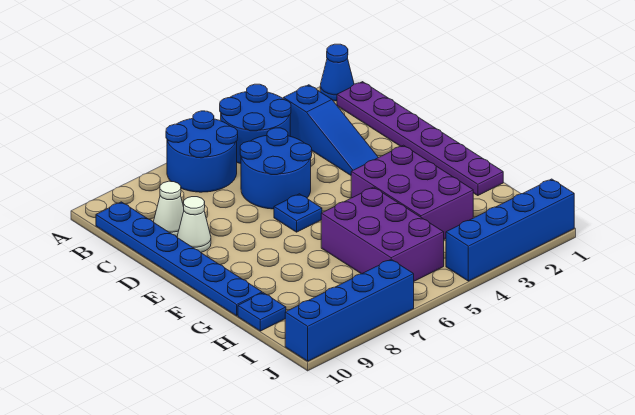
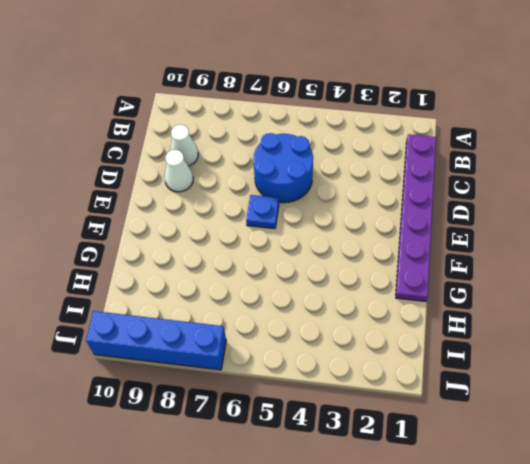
none -> blue cone A1 level 1
none -> blue round brick A4:B5 level 1
none -> blue round brick A6:B7 level 1

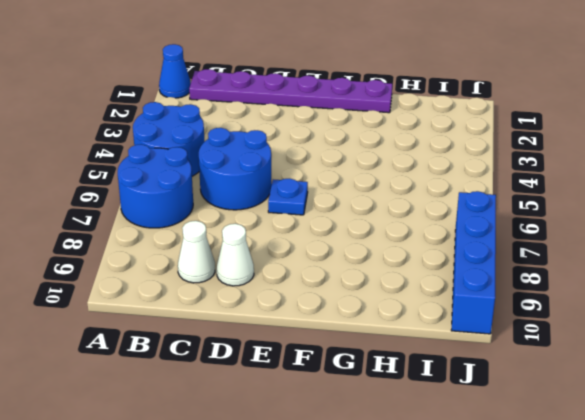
none -> blue slope B3:D3 level 1 top B
none -> blue plate B10:G10 level 1
none -> purple brick F3:H4 level 1

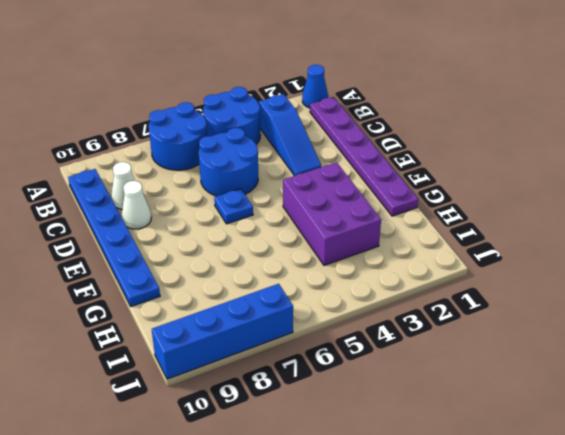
none -> purple brick G5:I6 level 1
none -> blue plate H10 level 1
none -> blue brick J1:J4 level 1

